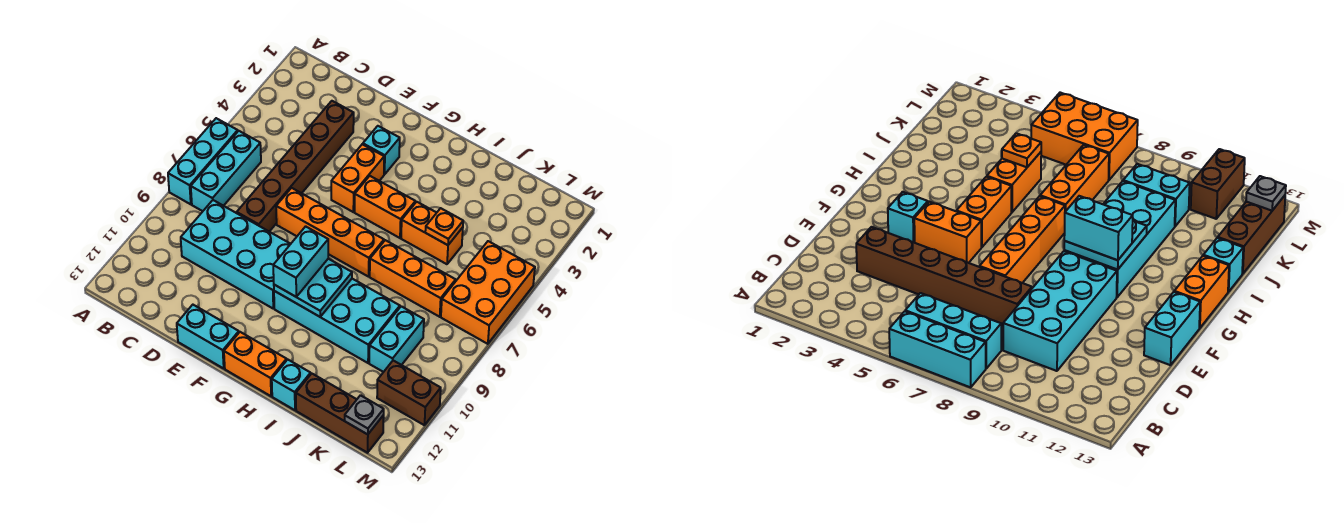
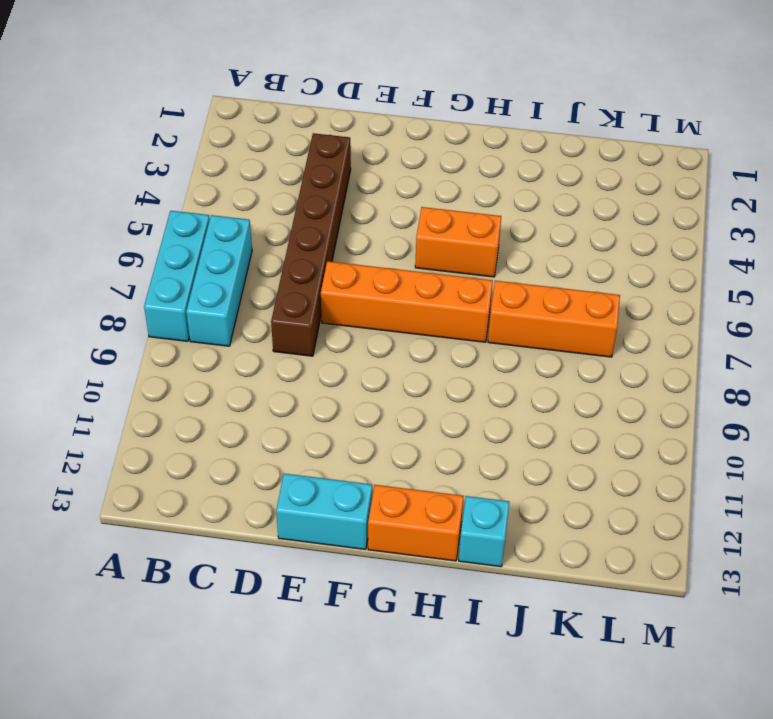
none -> cyan brick C9:F10 level 1
none -> cyan brick F3 level 1
none -> orange brick F4:F5 level 1

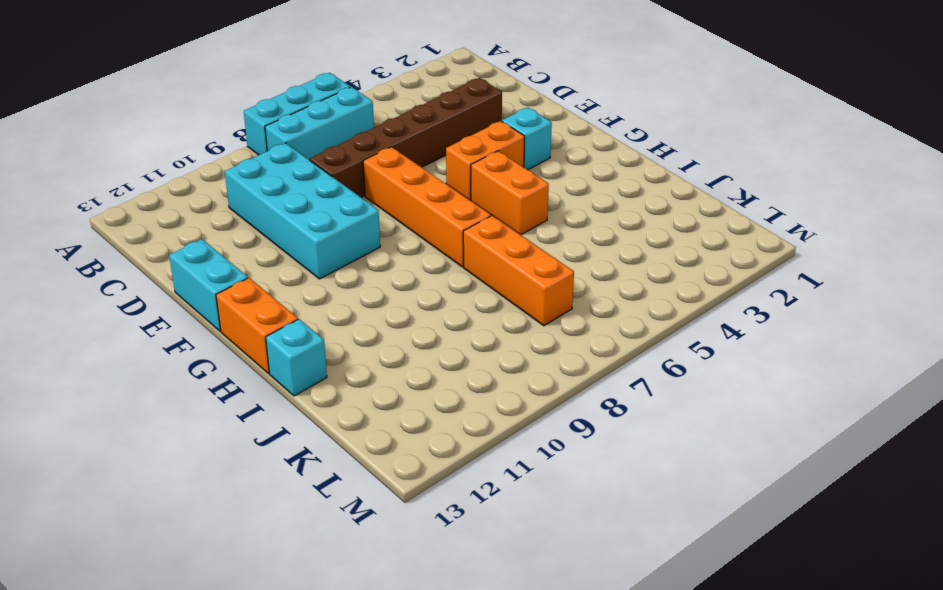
none -> cyan brick G9:J10 level 1
none -> orange brick I5:J5 level 1
none -> brown brick J13:L13 level 1

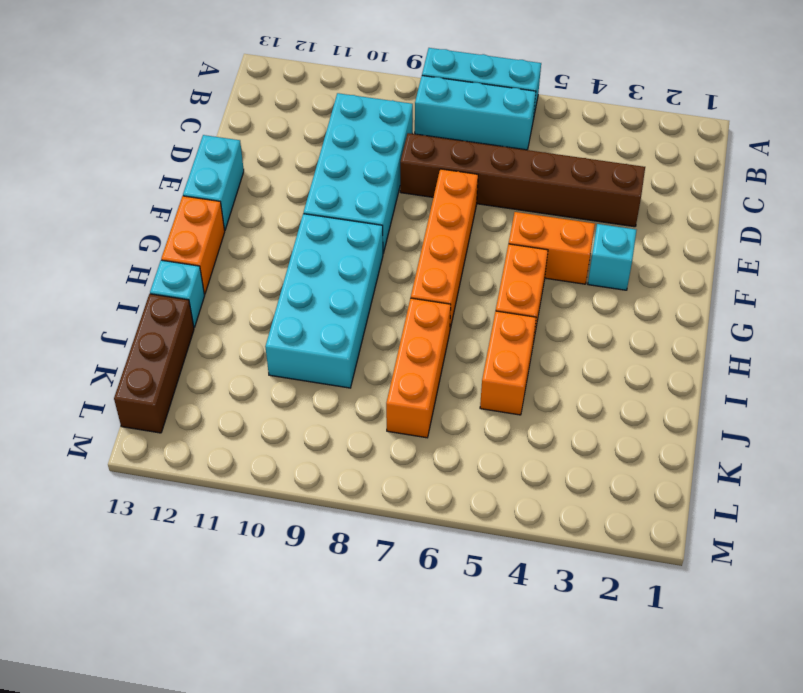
none -> cyan brick K9:K10 level 1
none -> orange brick L5:M7 level 1
none -> brown brick L11:M11 level 1

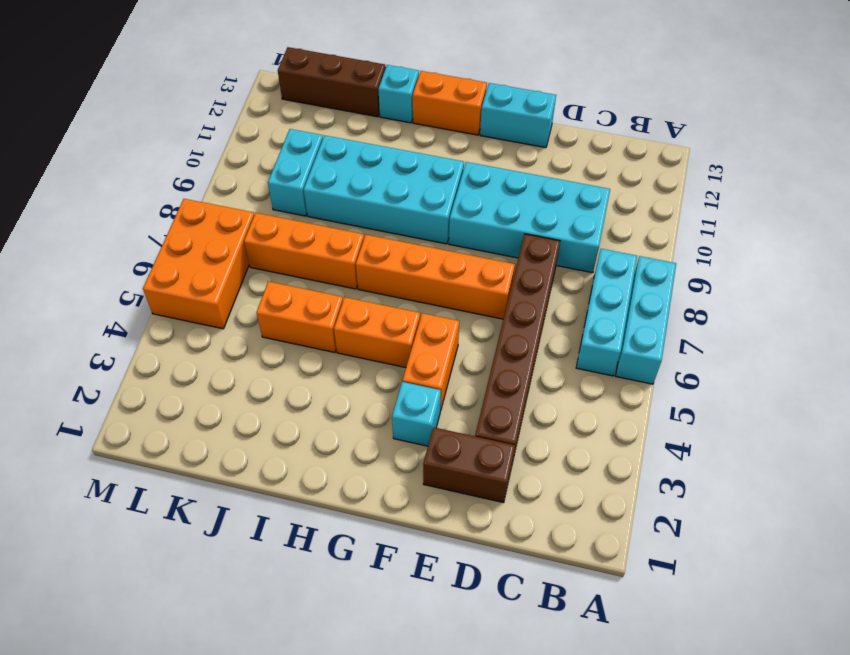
brown brick D2:E2 level 1 -> brown brick L11:M11 level 1
none -> cyan plate G9:H10 level 2
none -> orange plate J5 level 2
none -> grey plate L13 level 2

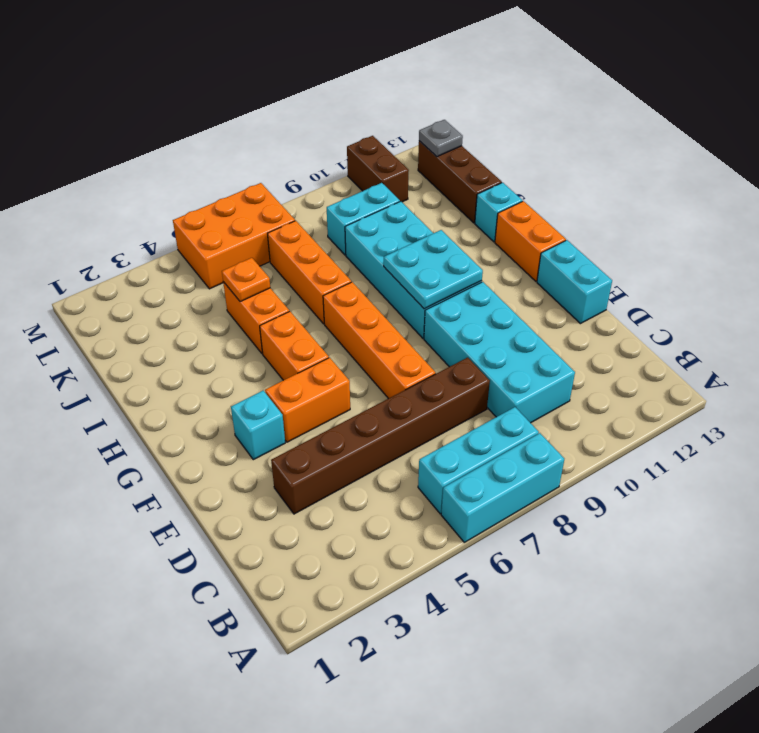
none -> cyan brick G9:G10 level 3

